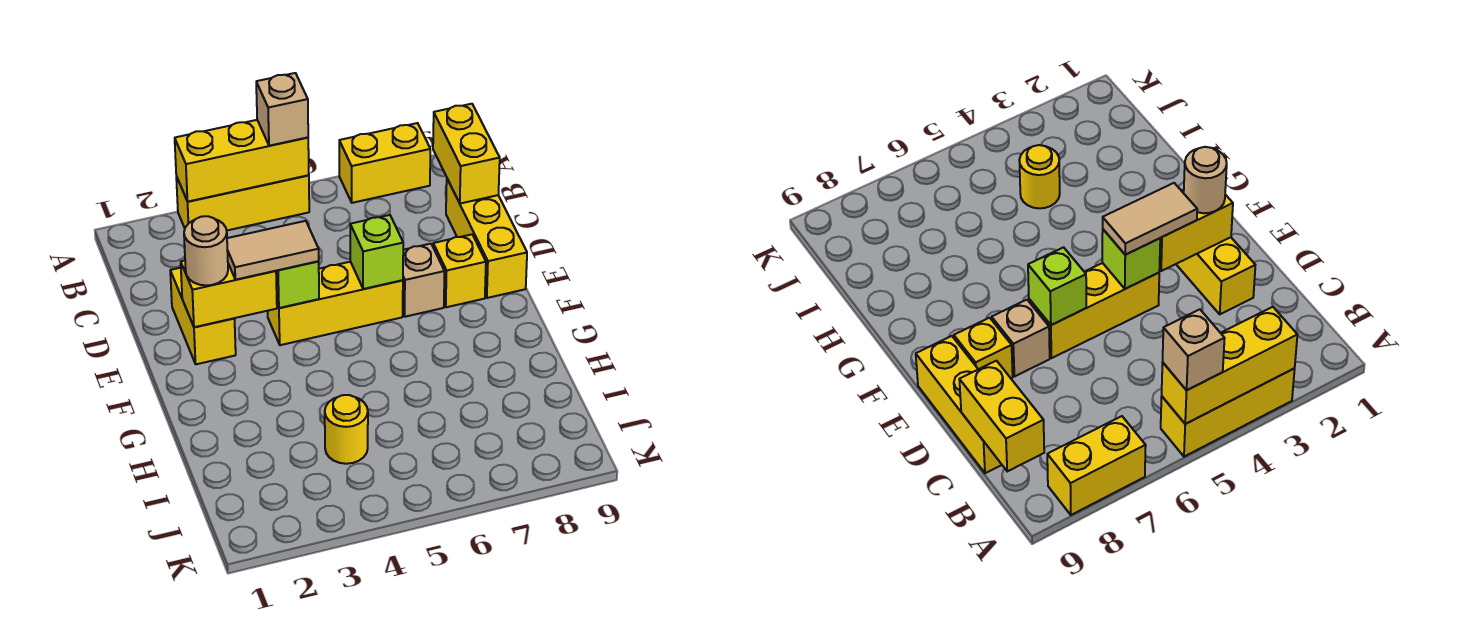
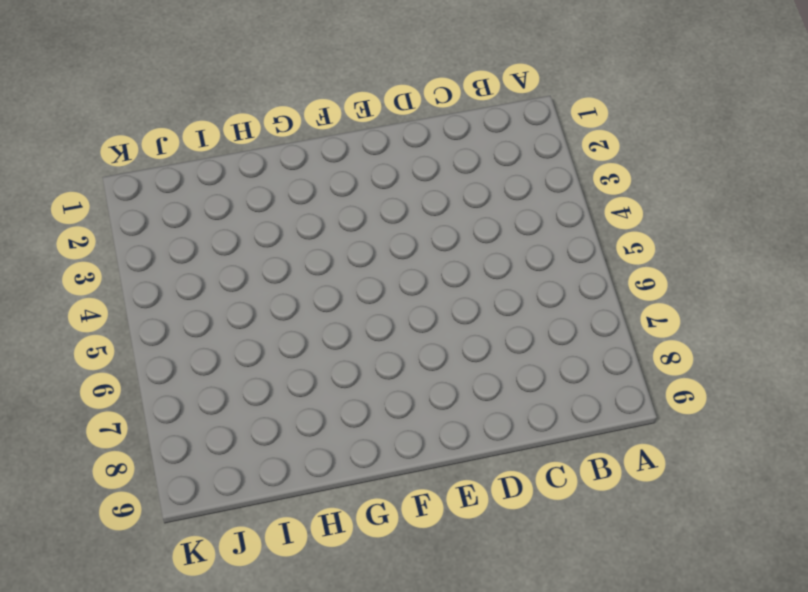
none -> yellow brick A3:A5 level 1
none -> yellow brick A7:A8 level 1
none -> yellow brick C9:E9 level 1

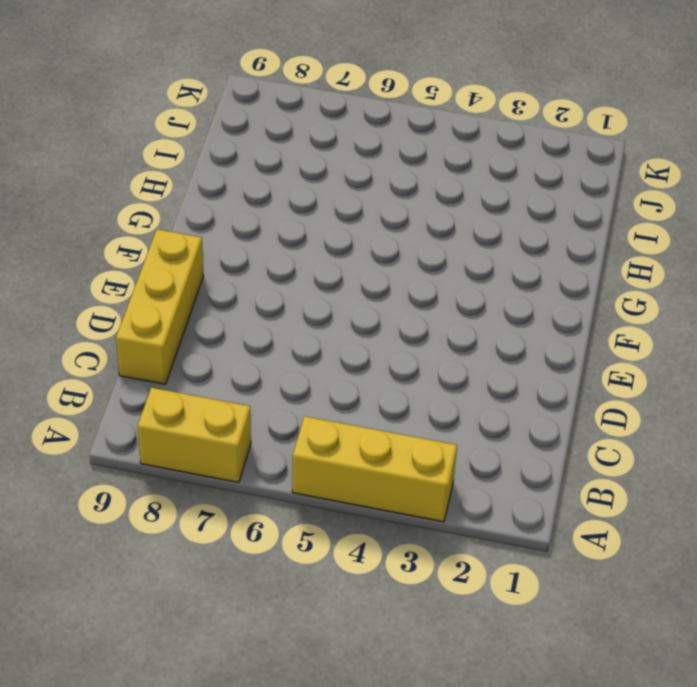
none -> yellow brick D2:E2 level 1
none -> yellow brick E4:E6 level 1
none -> tan brick E7 level 1

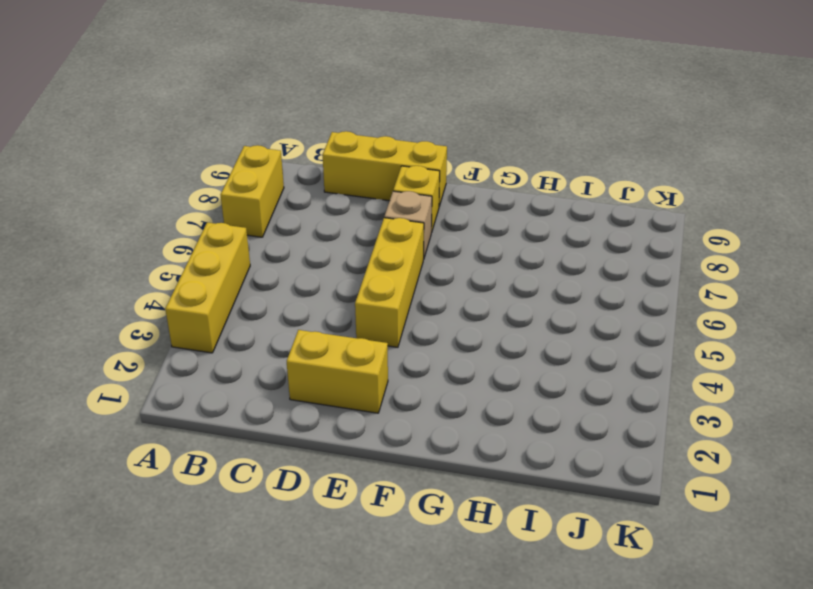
none -> yellow round brick I4 level 1
none -> yellow brick A3:A5 level 2
none -> yellow brick B9:C9 level 2

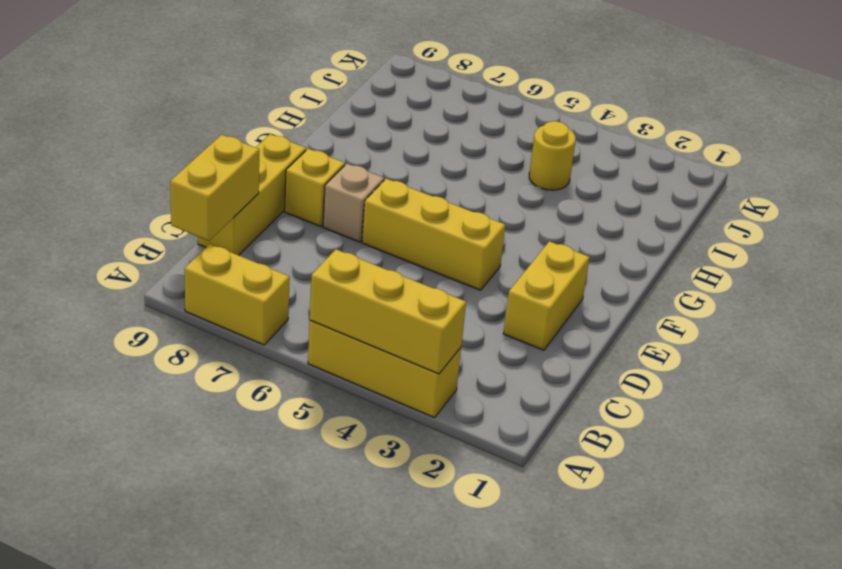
none -> yellow brick E2:E3 level 2
none -> lime brick E4 level 2
none -> lime brick E6 level 2

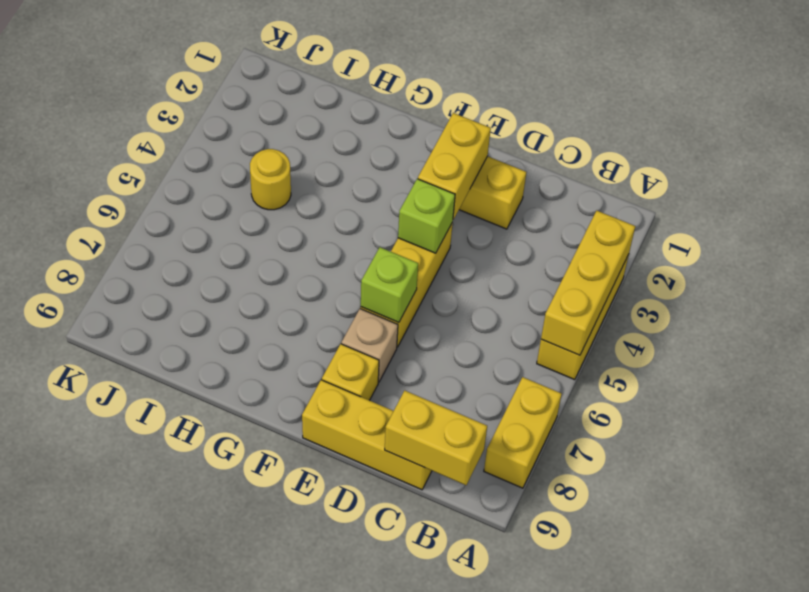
none -> tan brick A5 level 3
none -> tan round brick E2 level 3
none -> tan tile E3:E4 level 3

